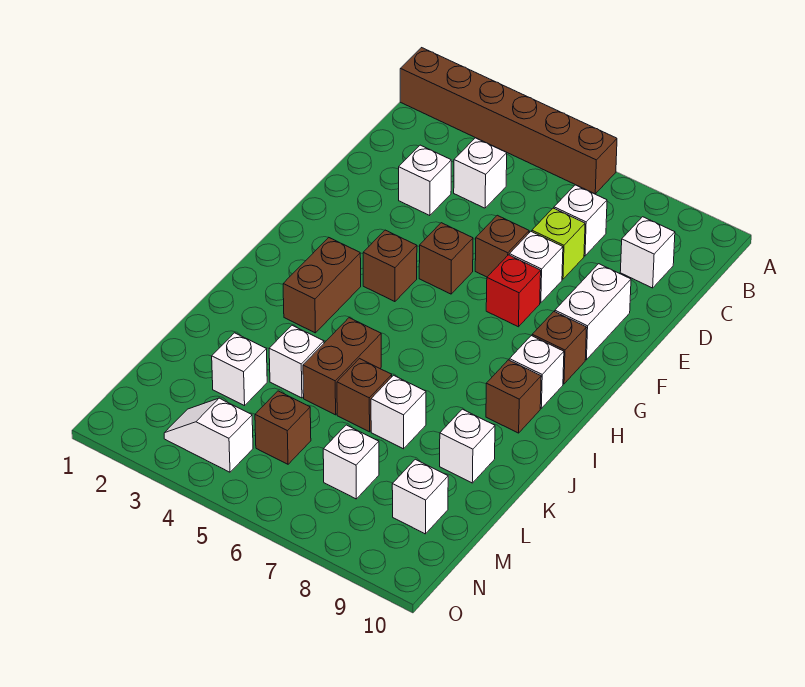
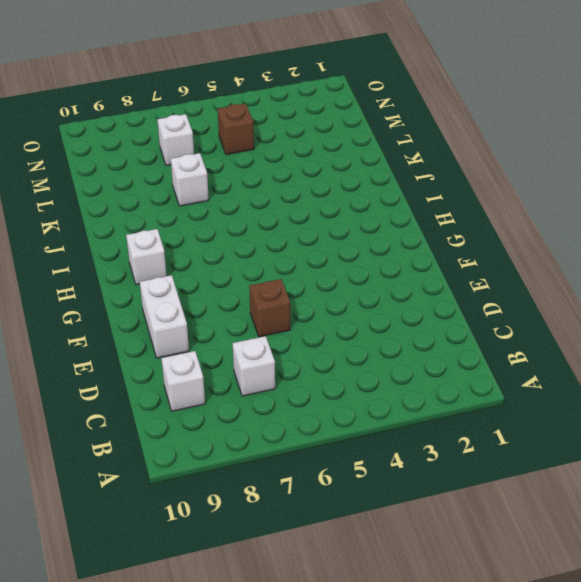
none -> brown brick A1:A6 level 1
none -> white brick C4 level 1
none -> white brick D3 level 1

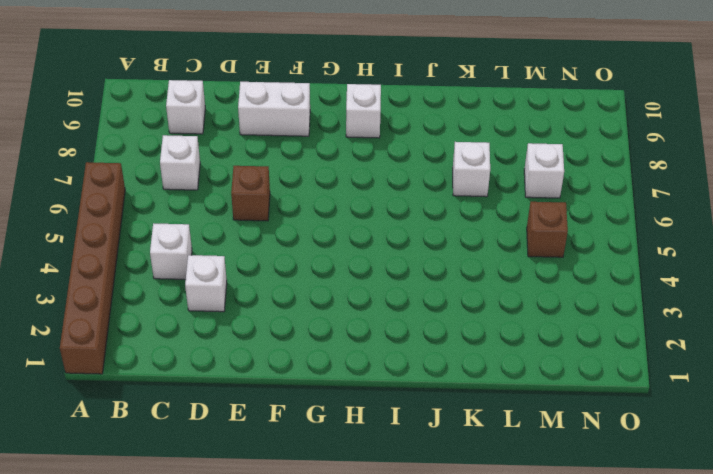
none -> lime brick D7 level 1
none -> white brick E7 level 1
none -> brown brick F5 level 1

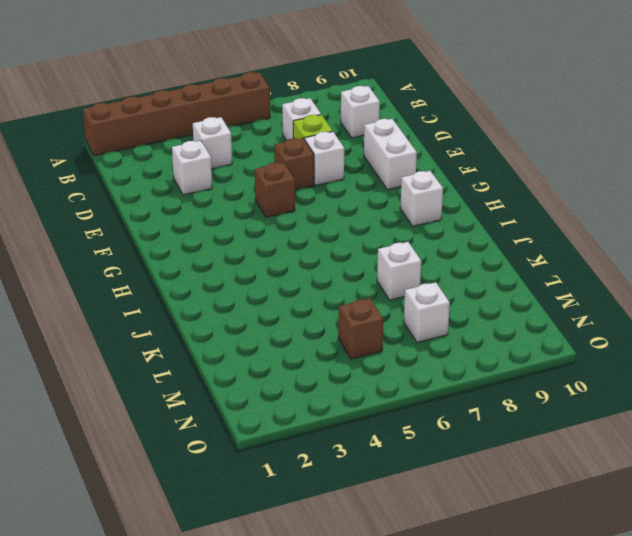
none -> red brick F7 level 1
none -> brown brick G4 level 1
none -> brown brick G9 level 1

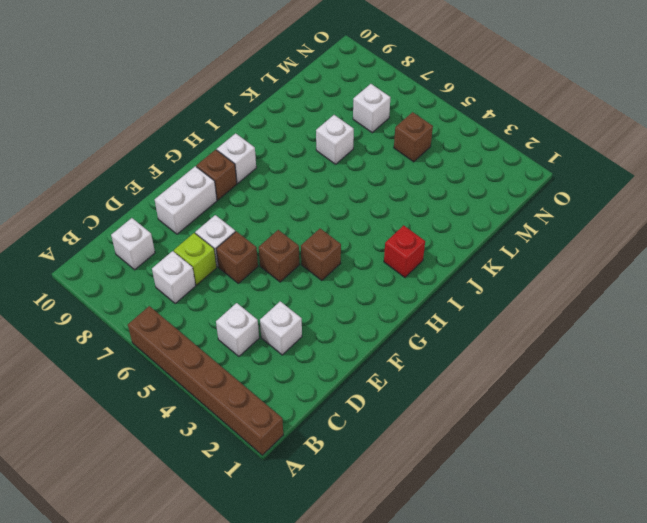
red brick I2 level 1 -> red brick F7 level 1
none -> brown brick H3:I3 level 1
none -> brown brick I9 level 1
none -> brown brick J5:K5 level 1

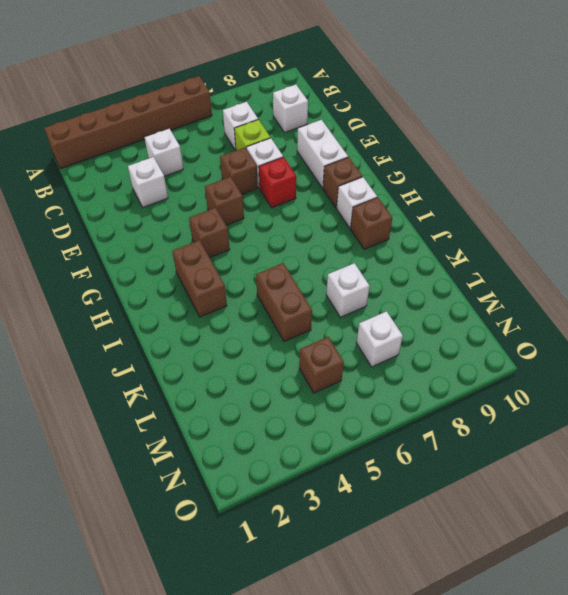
none -> white brick K4 level 1
none -> brown brick K6 level 1
none -> white brick K9 level 1

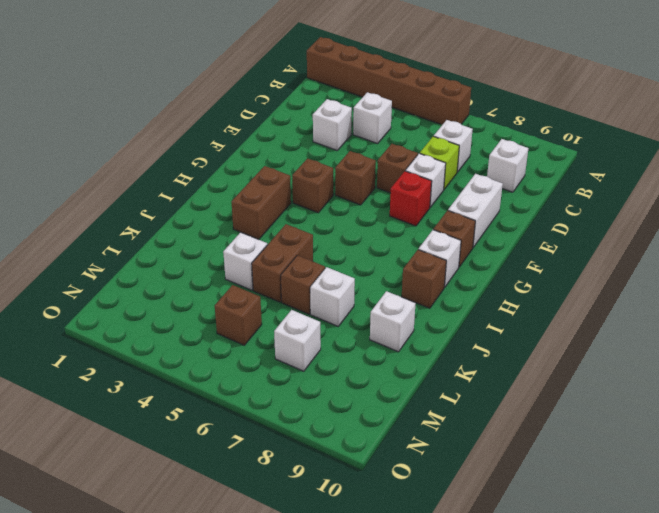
none -> white brick L3 level 1
none -> white brick M9 level 1
none -> white slope N3:N4 level 1 top 4

